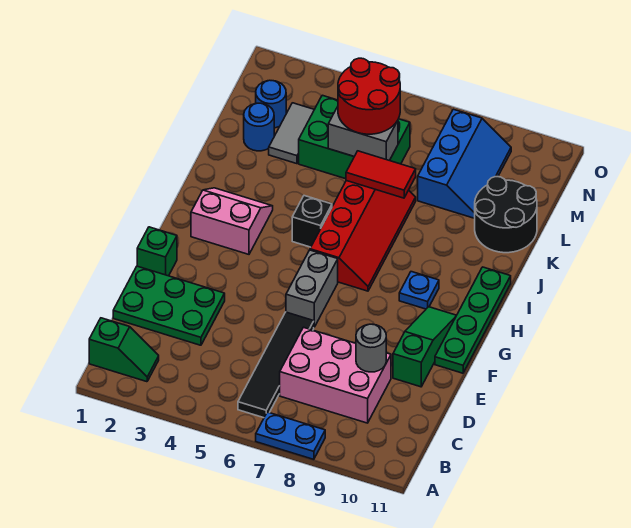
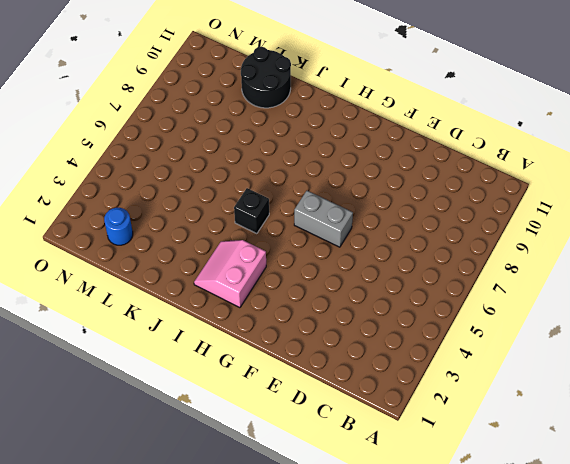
none -> blue plate A7:A8 level 1
none -> green slope B1:B2 level 1 top 1
none -> black tile B6:E6 level 1

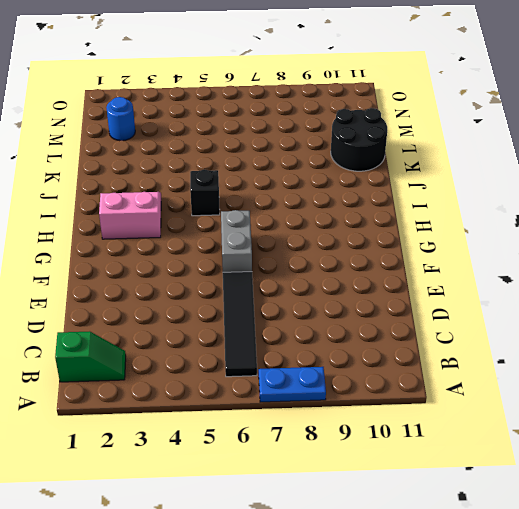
none -> pink brick C7:D9 level 1
none -> green plate D1:E3 level 1
none -> green slope E10:G10 level 1 top E

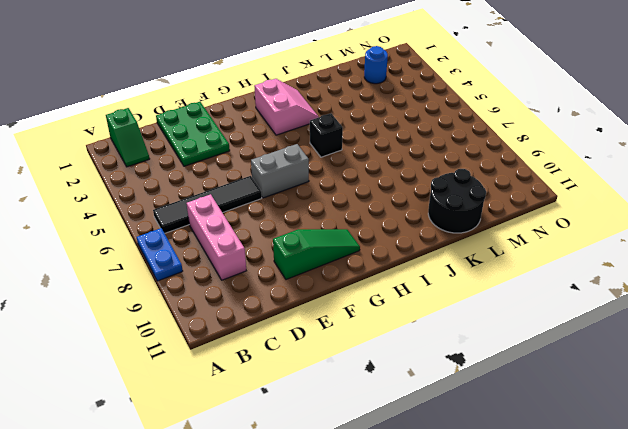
pink brick C7:C9 level 1 -> pink brick C7:D9 level 1
none -> green brick F1 level 1
none -> green plate F11:I11 level 1
none -> red slope H6:K7 level 1 top 6

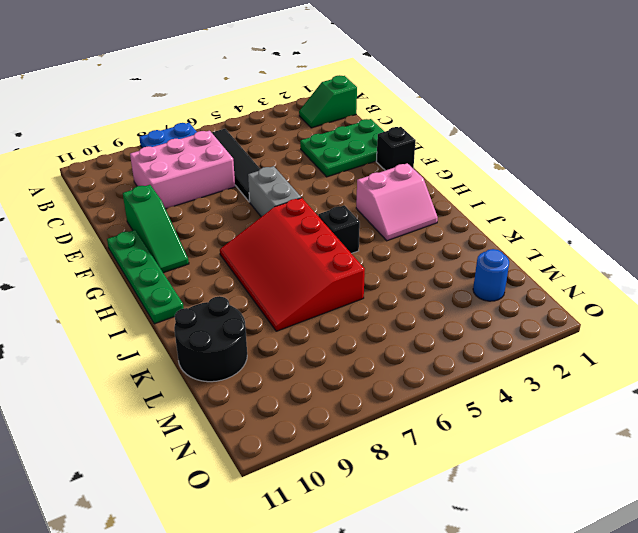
black brick F1 level 1 -> green brick F1 level 1
red slope H6:K8 level 1 top 6 -> red slope H6:K7 level 1 top 6
none -> blue plate H9 level 1
none -> blue round brick L2 level 1
none -> grey tile L3:M3 level 1

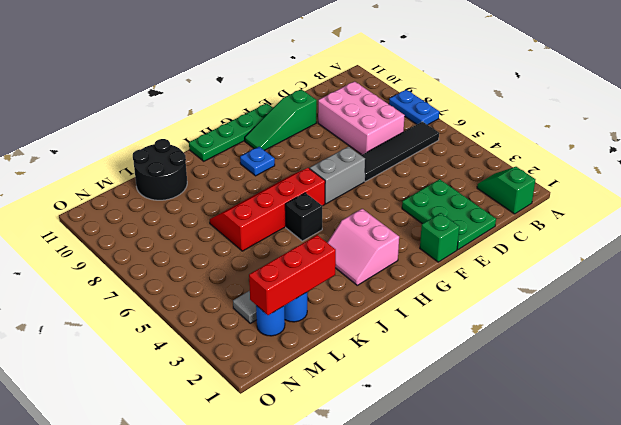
red brick K2:M2 level 2 -> none
none -> green brick L4:M6 level 1
none -> blue slope L8:N9 level 1 top 8
none -> grey round brick D9 level 2

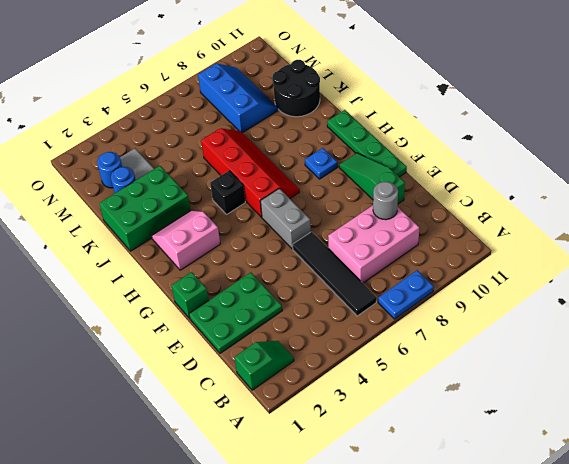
green brick J1:K3 level 1 -> green brick L4:M6 level 1
none -> red tile K6:K7 level 2
none -> grey brick L5:L6 level 2
none -> red round brick L5:M6 level 3

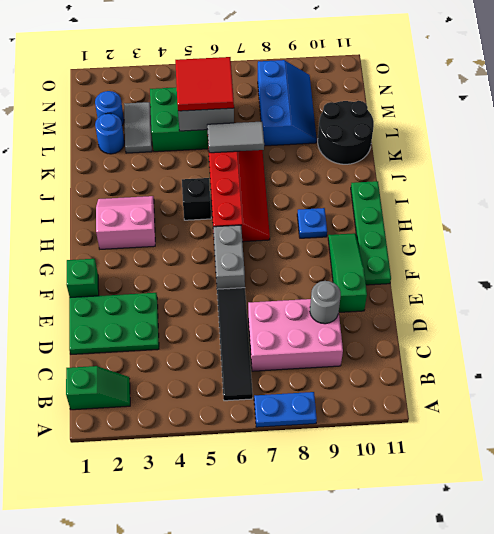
grey tile K6:K7 level 2 -> red tile K6:K7 level 2
red tile L5:M6 level 3 -> red round brick L5:M6 level 3

